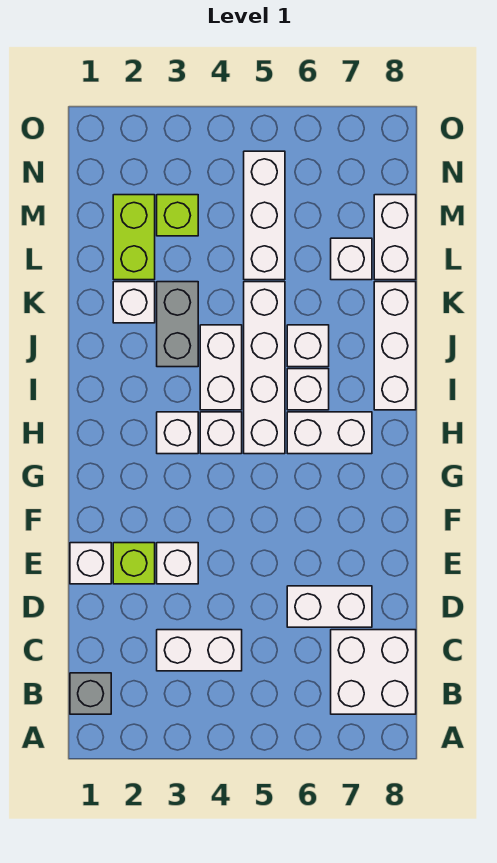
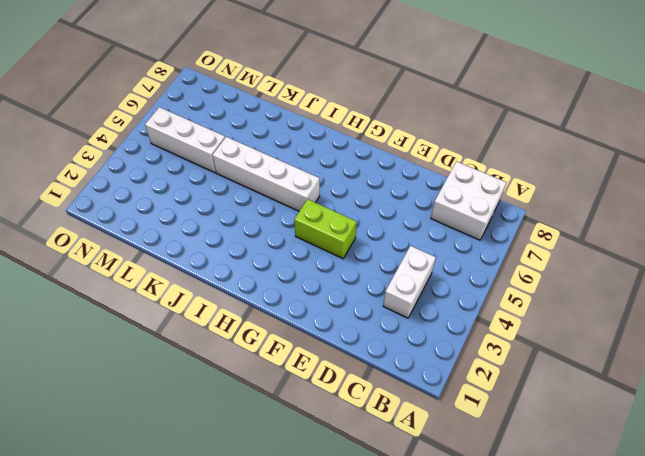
lime brick F4:G4 level 1 -> lime brick L2:M2 level 1
none -> grey brick B1 level 1
none -> white brick D6:D7 level 1
none -> white brick E1 level 1

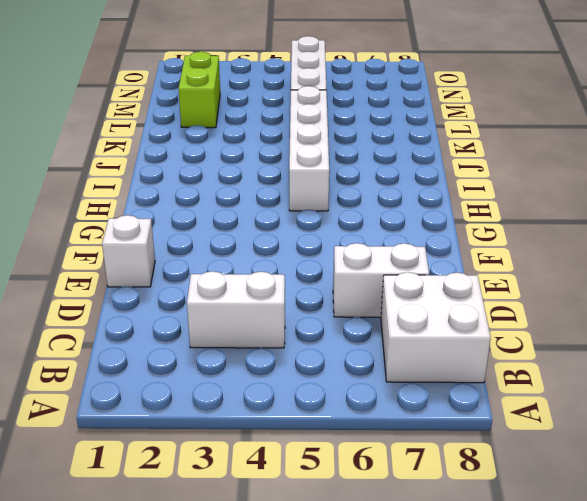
none -> grey brick B1 level 1
none -> lime brick E2 level 1
none -> white brick E3 level 1

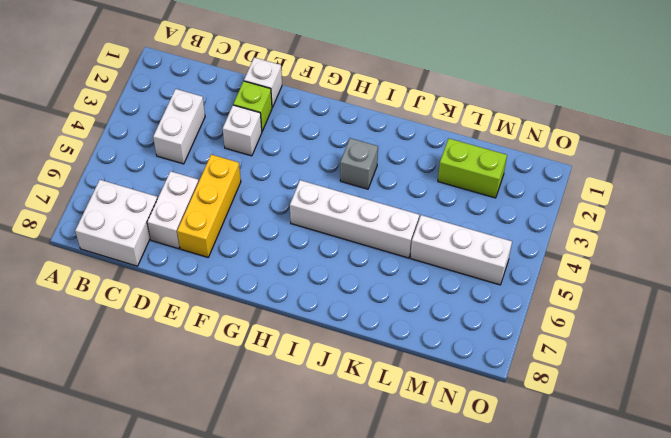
yellow brick E5:E7 level 1 -> none
grey brick I3 level 1 -> grey brick B1 level 1
none -> white brick H3 level 1
none -> white brick H4 level 1
none -> white brick H6:H7 level 1

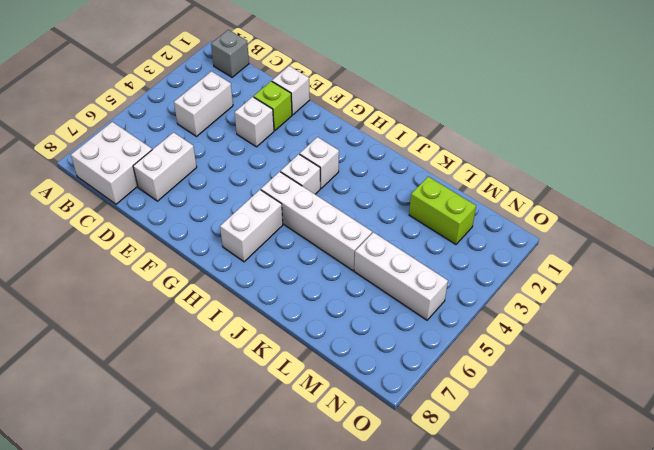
none -> white brick I4:J4 level 1
none -> white brick I6 level 1
none -> white brick I8:K8 level 1

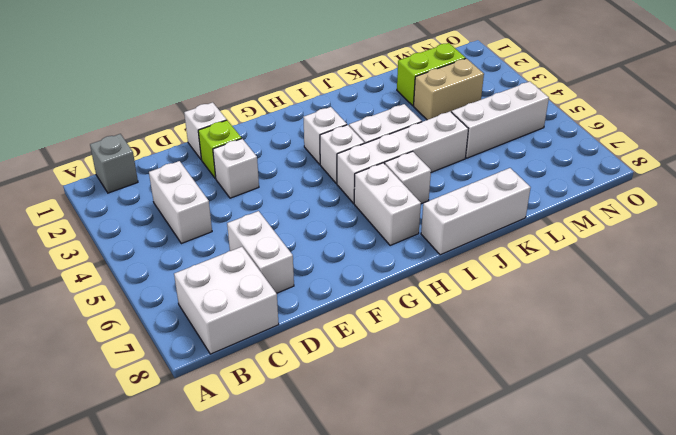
tan brick L3:M3 level 1 -> lime brick M3 level 1
none -> grey brick J3:K3 level 1
none -> white brick J6 level 1
none -> white brick K2 level 1

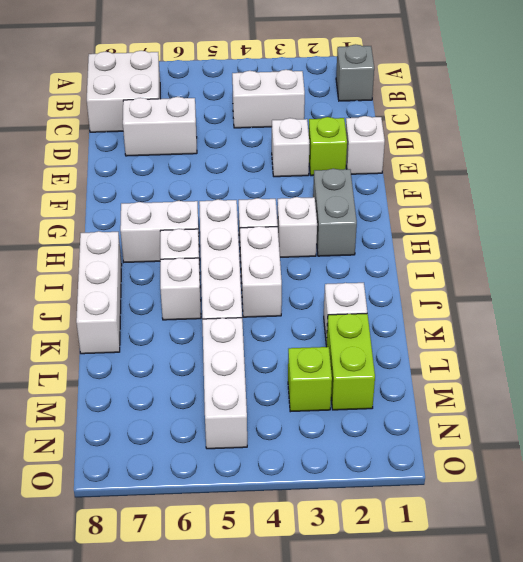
grey brick G2:H2 level 1 -> grey brick J3:K3 level 1
none -> white brick L7 level 1
none -> white brick L8:M8 level 1

